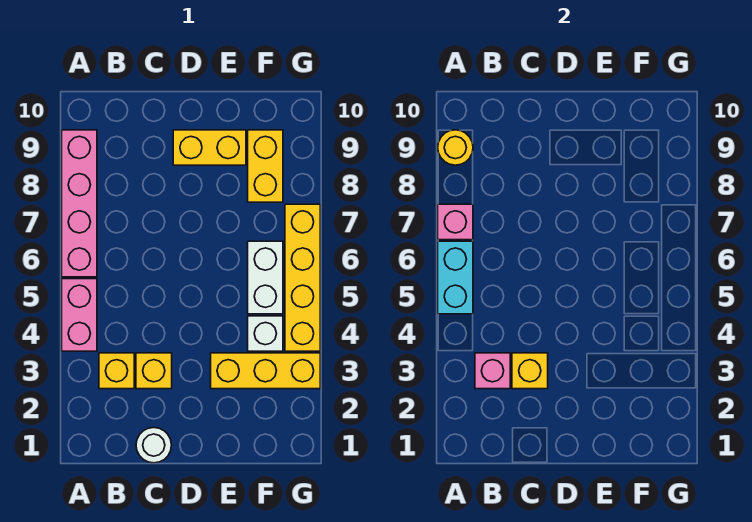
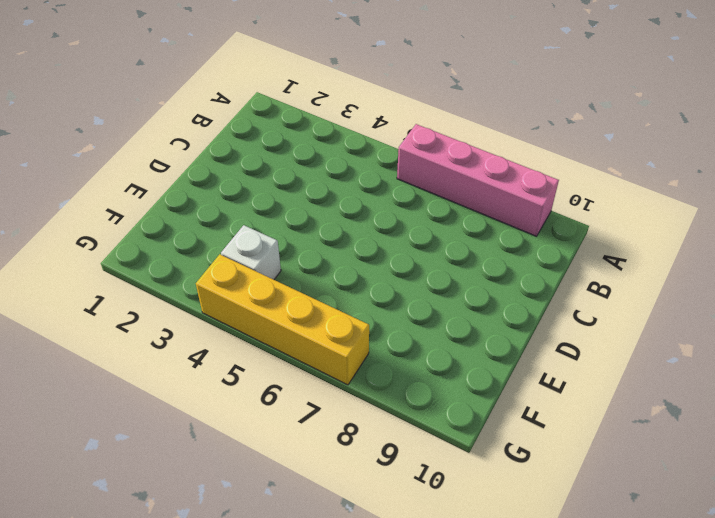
none -> pink brick A4:A5 level 1
none -> yellow brick B3 level 1
none -> white round brick C1 level 1

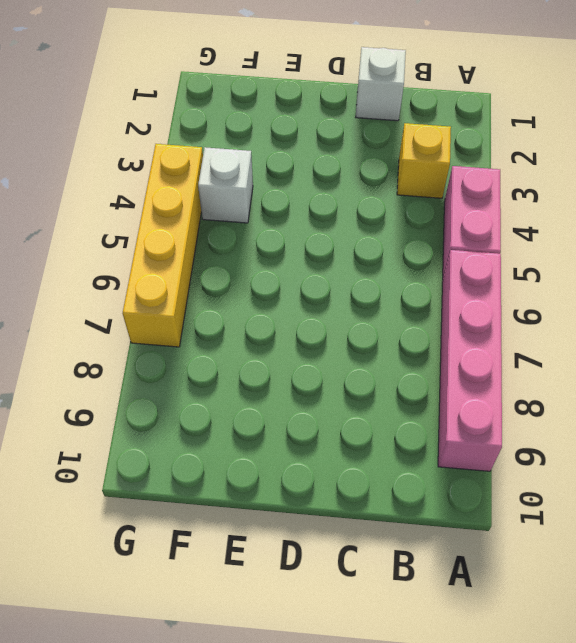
white brick C1 level 1 -> white round brick C1 level 1
none -> yellow brick C3 level 1
none -> yellow brick D9:E9 level 1
none -> yellow brick E3:G3 level 1

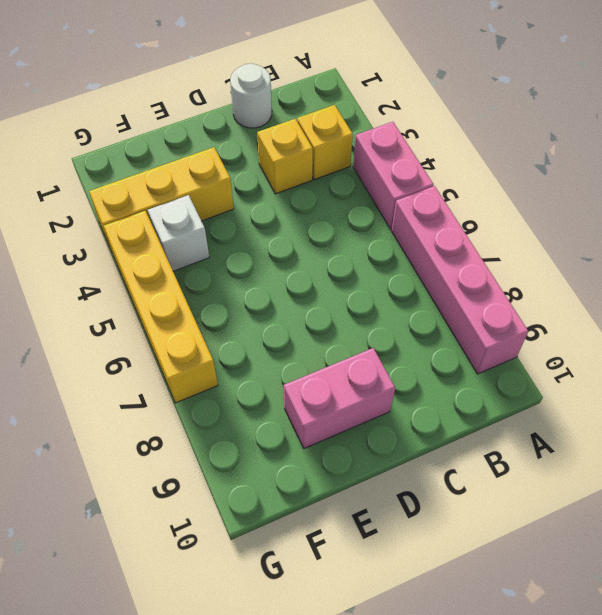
pink brick D9:E9 level 1 -> yellow brick D9:E9 level 1
none -> white brick F5:F6 level 1
none -> yellow brick F8:F9 level 1
none -> cyan brick A5:A6 level 2

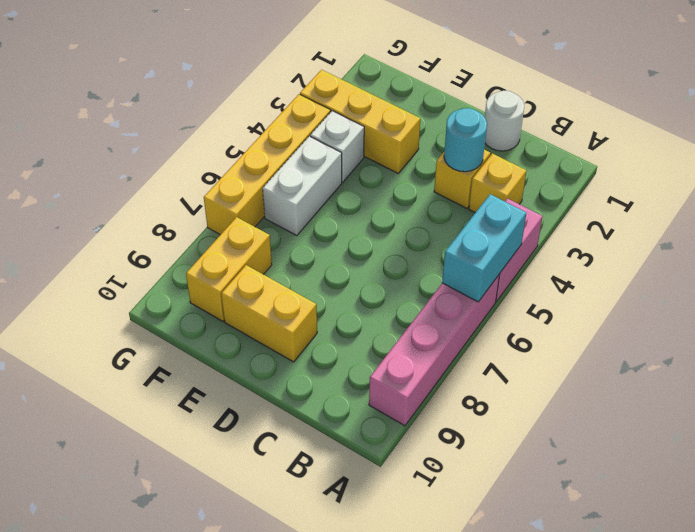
cyan round brick C3 level 2 -> yellow brick C3 level 2
none -> pink brick A7 level 2
none -> yellow round brick A9 level 2
none -> pink brick B3 level 2

